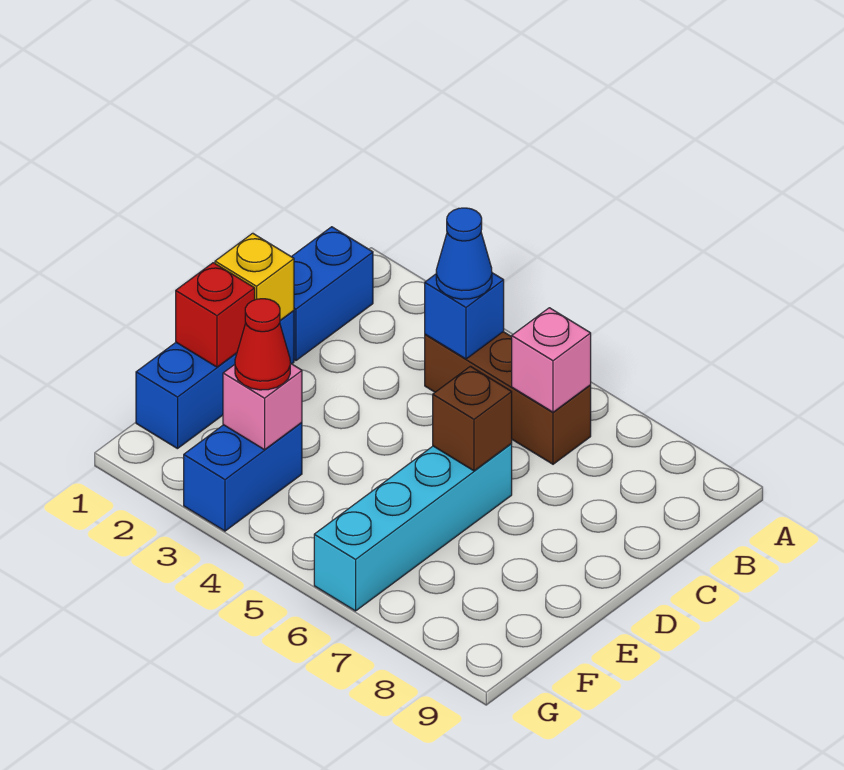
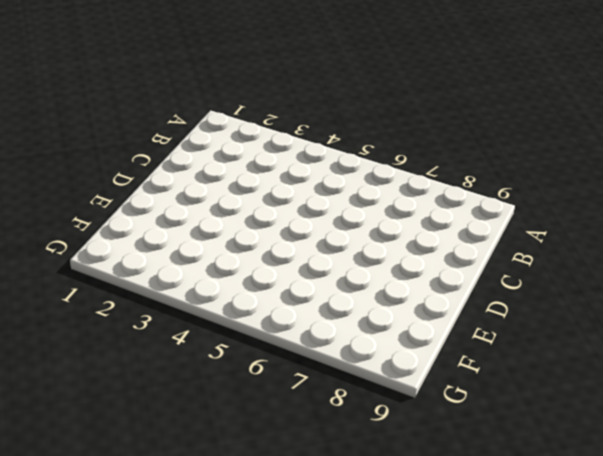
none -> blue brick B1:C1 level 1
none -> brown brick B4:B6 level 1
none -> blue brick D1:F1 level 1

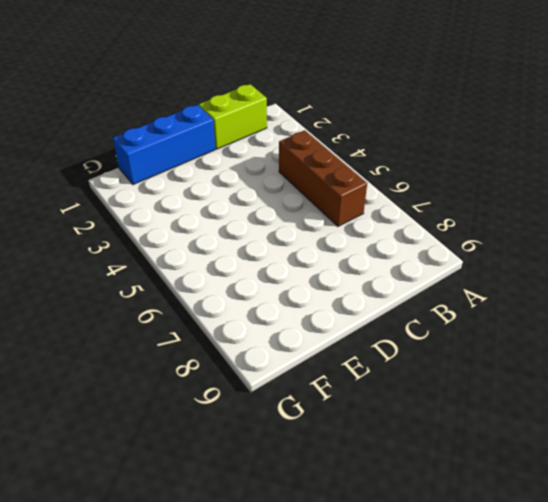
lime brick B1:C1 level 1 -> blue brick B1:C1 level 1
none -> cyan brick D6:G6 level 1
none -> blue brick F3:G3 level 1
none -> blue brick B4 level 2

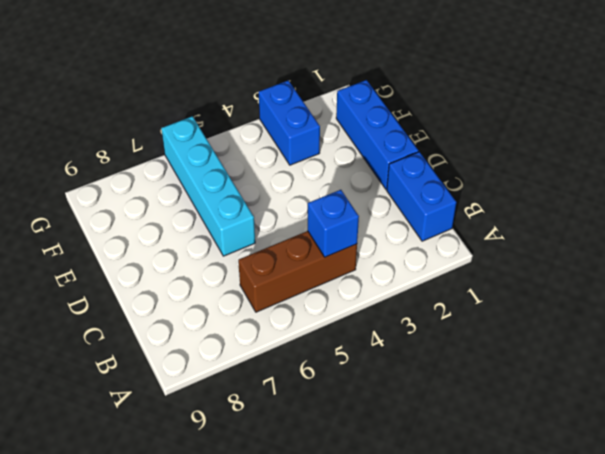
none -> pink brick B6 level 2
none -> yellow brick D1 level 2
none -> brown brick D6 level 2

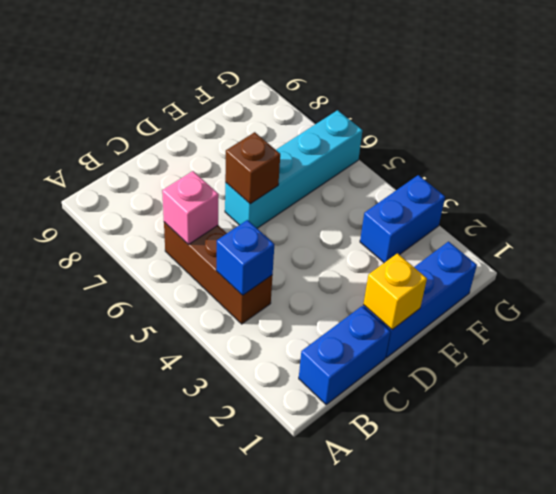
none -> red brick E1 level 2
none -> pink brick F3 level 2
none -> blue cone B4 level 3

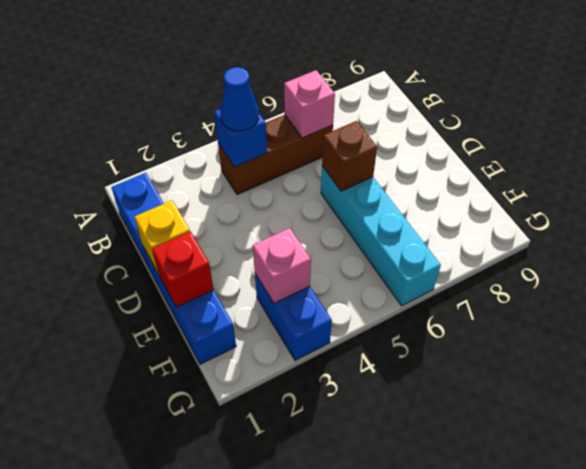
none -> red cone F3 level 3

